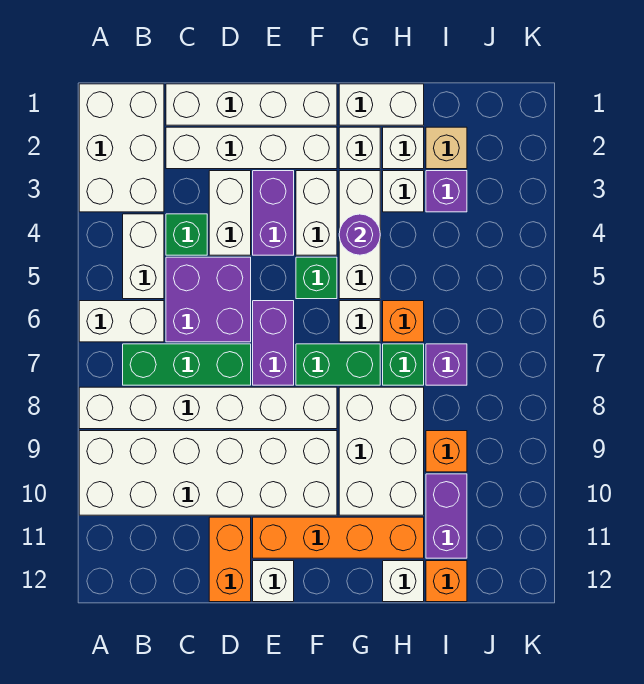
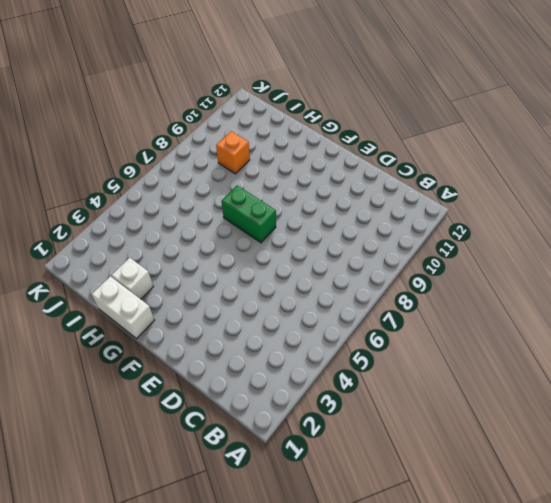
none -> white brick A1:B3 level 1
none -> white brick A6:B6 level 1
none -> white brick A8:F8 level 1
none -> white brick A9:F10 level 1

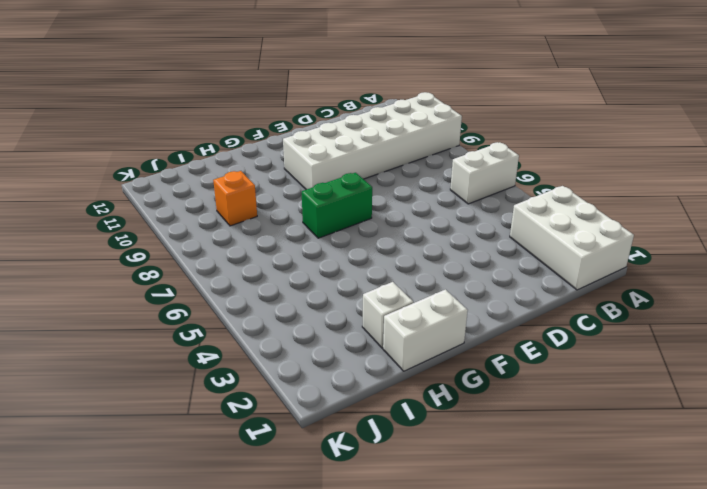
none -> white brick A8:F8 level 1
none -> white brick B4:B5 level 1
none -> green brick B7:D7 level 1
none -> white brick C1:F1 level 1

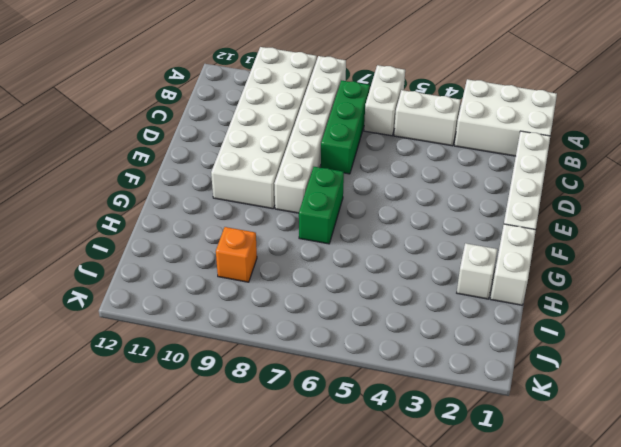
none -> white brick C2:F2 level 1
none -> green brick C4 level 1
none -> purple brick C5:D6 level 1
none -> white brick D3:D4 level 1

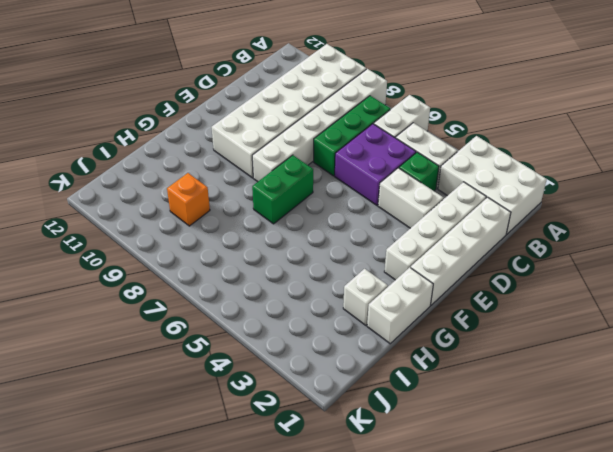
none -> orange brick D11:D12 level 1
none -> purple brick E3:E4 level 1
none -> purple brick E6:E7 level 1
none -> orange brick E11:H11 level 1

